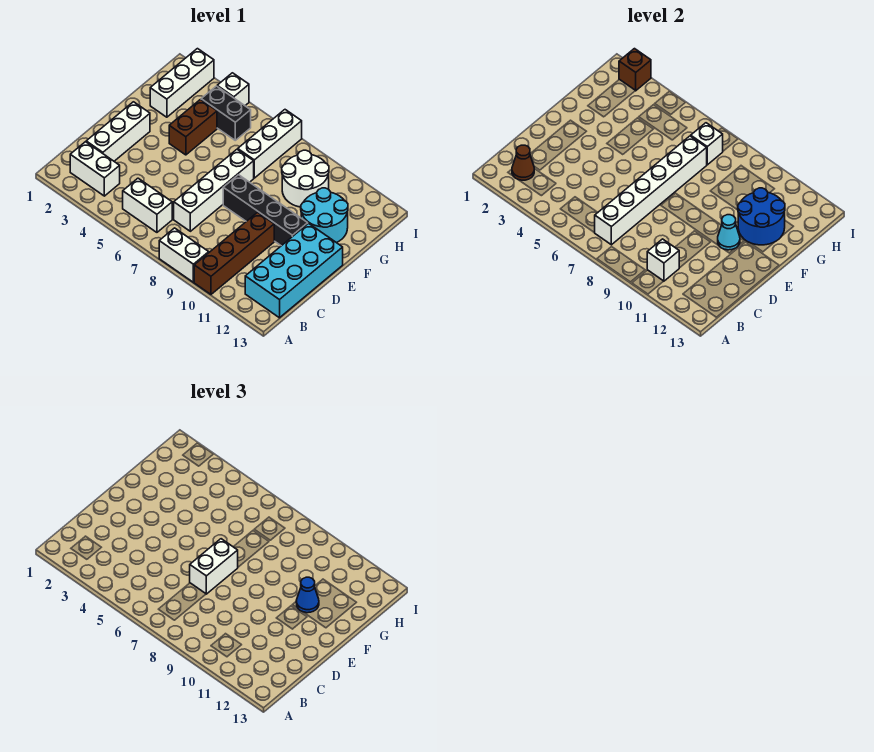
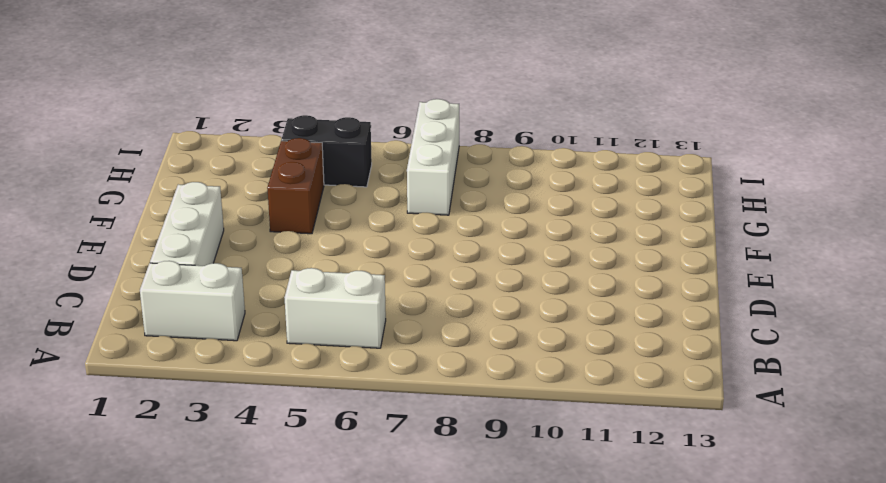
none -> white brick A8:A9 level 1
none -> brown brick A10:D10 level 1
none -> cyan brick B12:E13 level 1

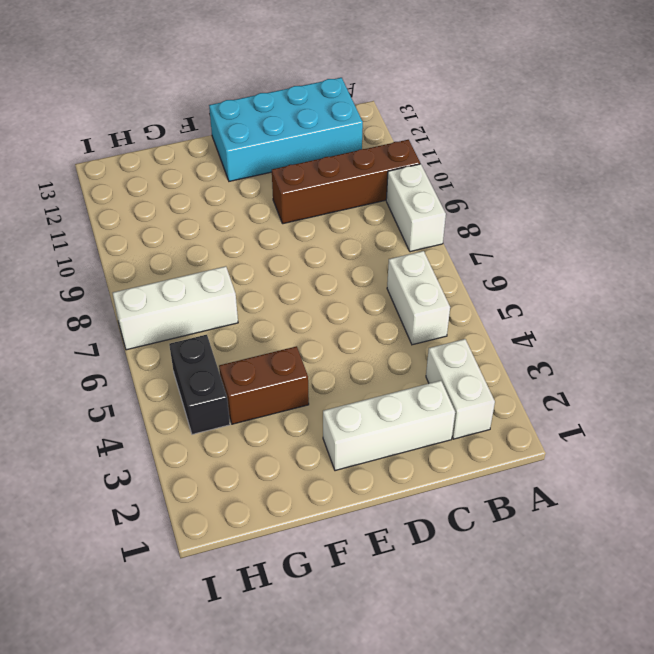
none -> white brick C7:F7 level 1
none -> black brick E8:E11 level 1
none -> cyan round brick F11:G12 level 1

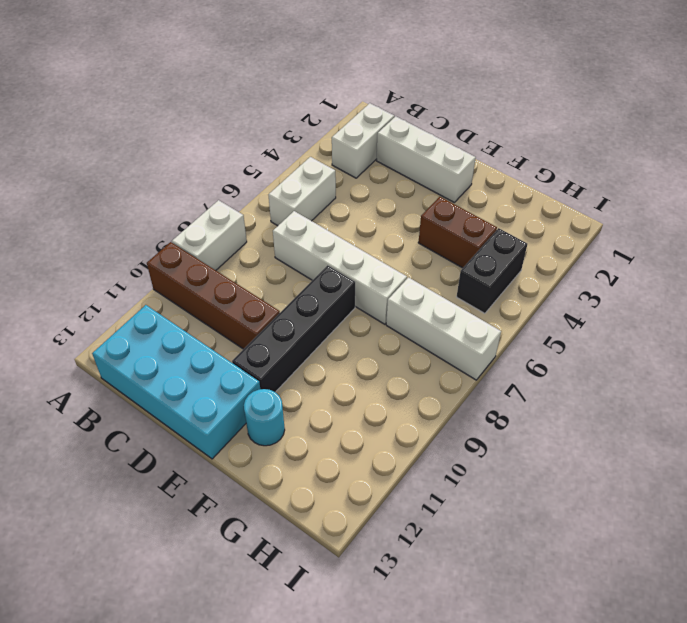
cyan round brick F12 level 1 -> cyan round brick F11:G12 level 1
none -> white brick G2:I2 level 1
none -> white round brick G9:H10 level 1
none -> white brick I4 level 1

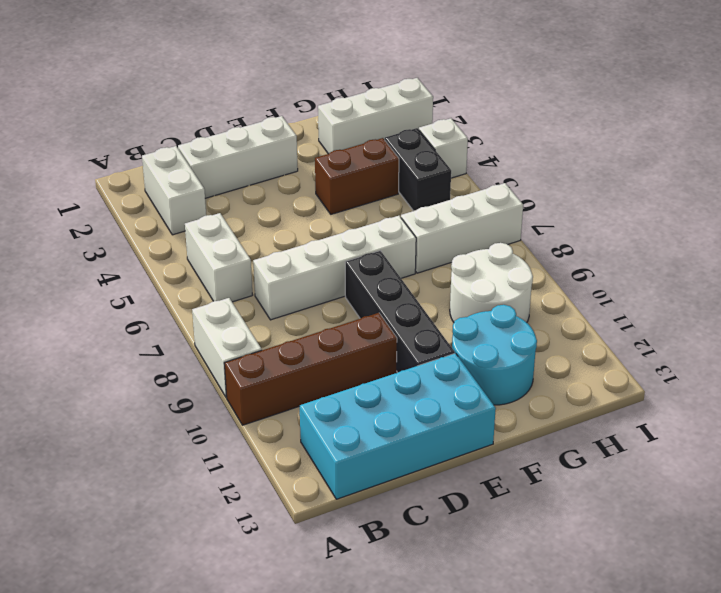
none -> brown cone B2 level 2
none -> white brick B7:G7 level 2
none -> white brick B10 level 2

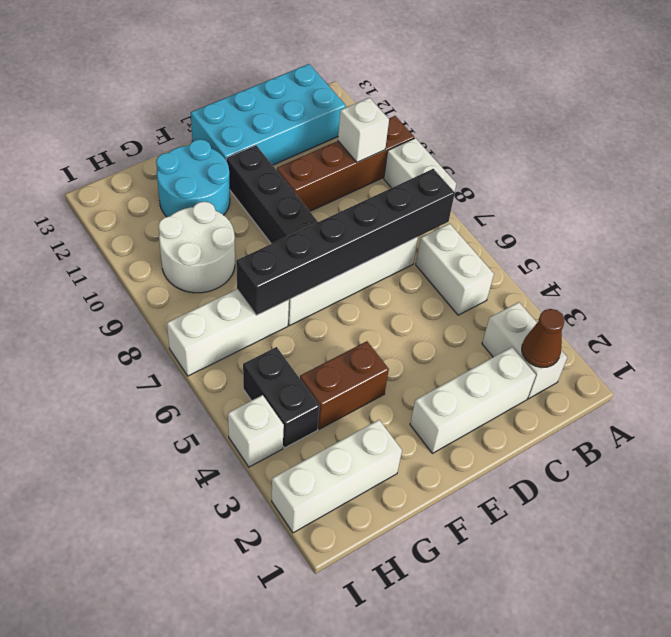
black brick B7:G7 level 2 -> white brick B7:G7 level 2
none -> cyan cone E11 level 2
none -> blue round brick F11:G12 level 2
none -> white brick H7 level 2

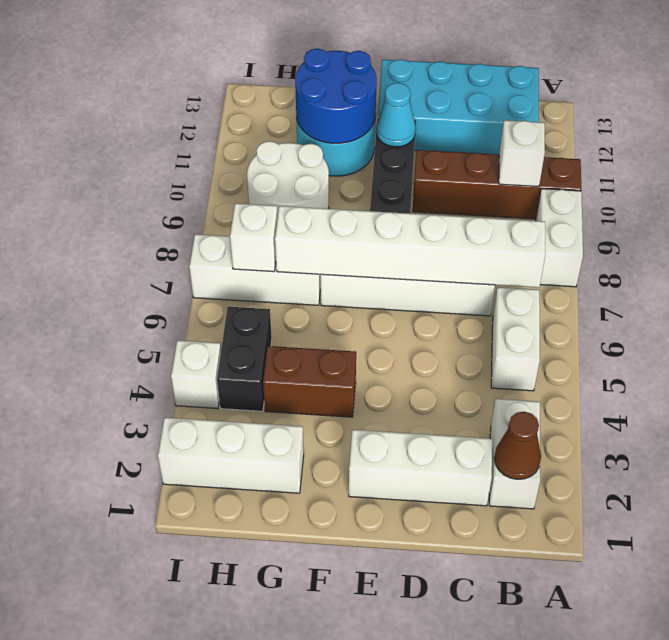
none -> brown brick I2 level 2
none -> white brick D7:E7 level 3
none -> blue cone F11 level 3

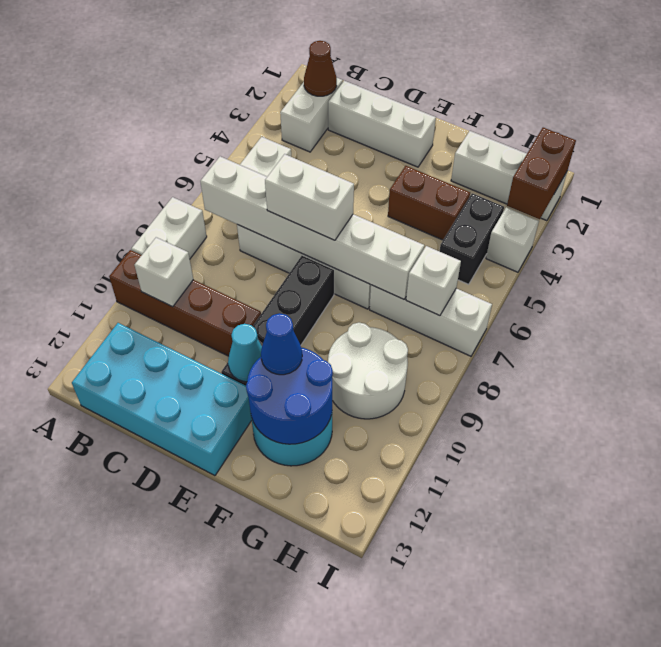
brown brick I2:I3 level 2 -> brown brick I2 level 2

